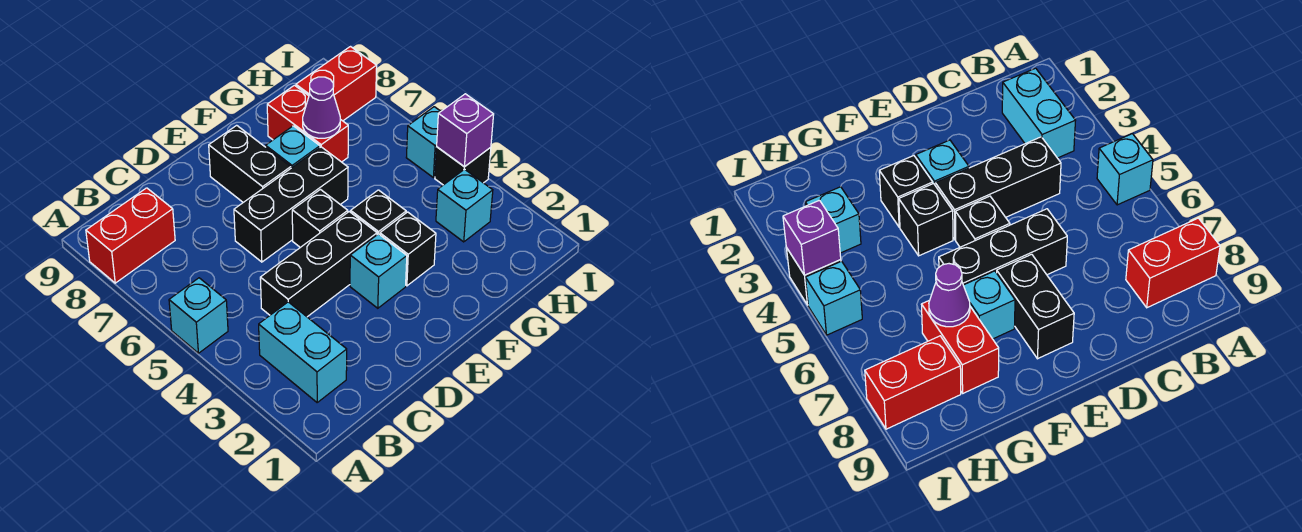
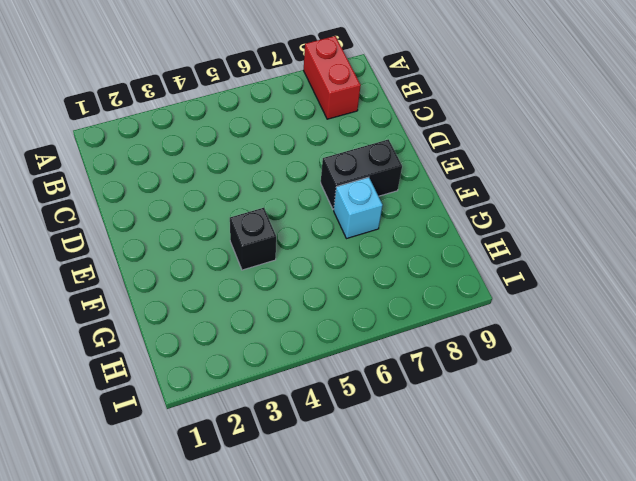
none -> cyan brick A5 level 1
none -> cyan brick B2:B3 level 1
none -> black brick C4:E4 level 1

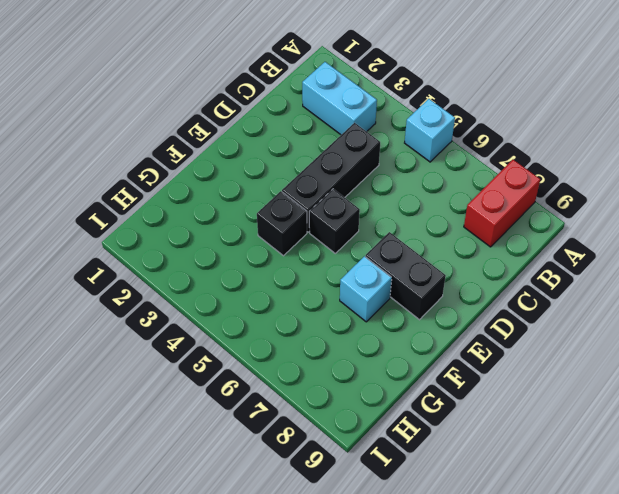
none -> black brick D6:F6 level 1
none -> cyan brick E3 level 1
none -> black brick F3 level 1

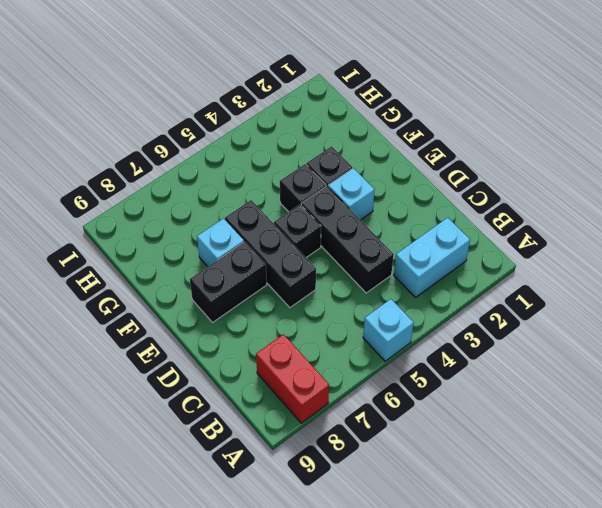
none -> red brick G7:G8 level 1
none -> cyan brick H3 level 1
none -> red brick H8:I8 level 1

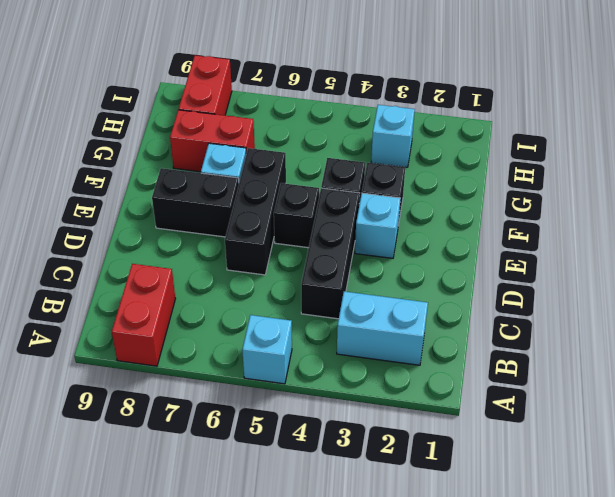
none -> black brick I4 level 1
none -> cyan brick I5 level 1
none -> purple cone G7 level 2

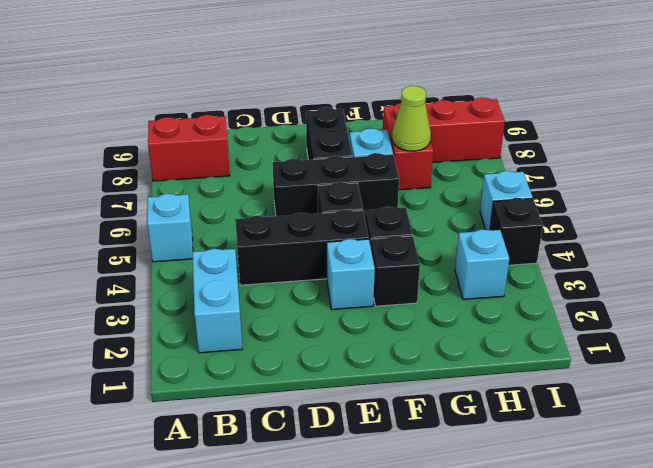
lime cone G7 level 2 -> purple cone G7 level 2
none -> purple brick I4 level 2

